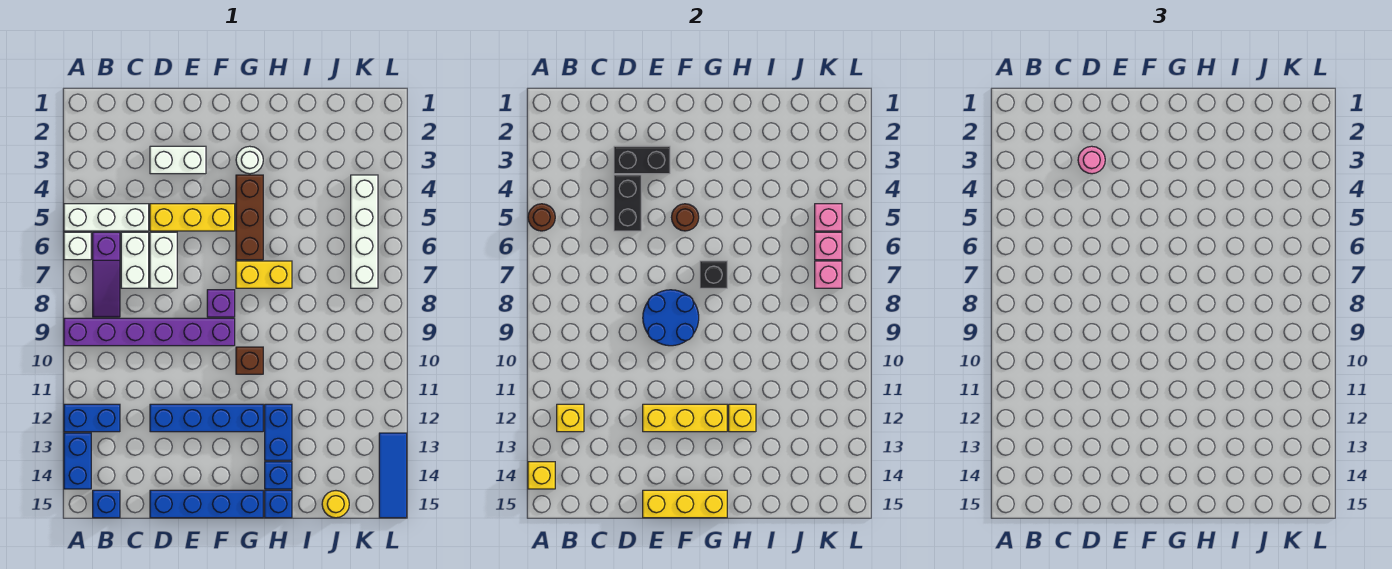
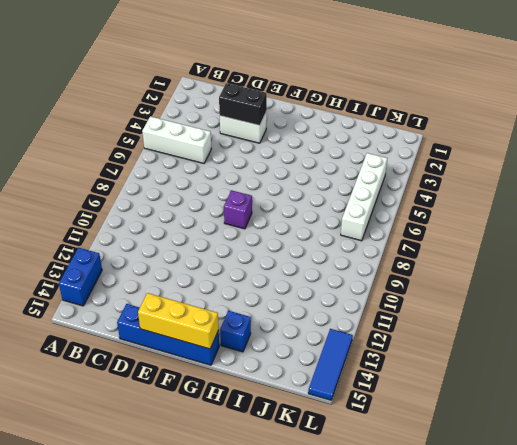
none -> white brick A6 level 1
none -> purple brick A9:F9 level 1
none -> blue brick A12:B12 level 1
none -> purple slope B6:B8 level 1 top 6

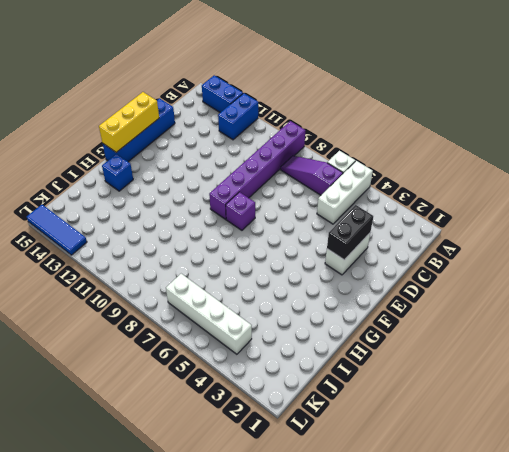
none -> blue brick B15 level 1
none -> white brick C6:C7 level 1
none -> yellow brick D5:F5 level 1
none -> white brick D6:D7 level 1

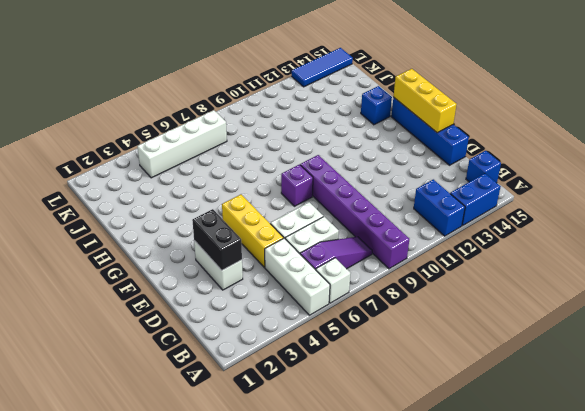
none -> blue brick D12:G12 level 1
none -> white round brick G3 level 1
none -> brown brick G4:G6 level 1
none -> yellow brick G7:H7 level 1

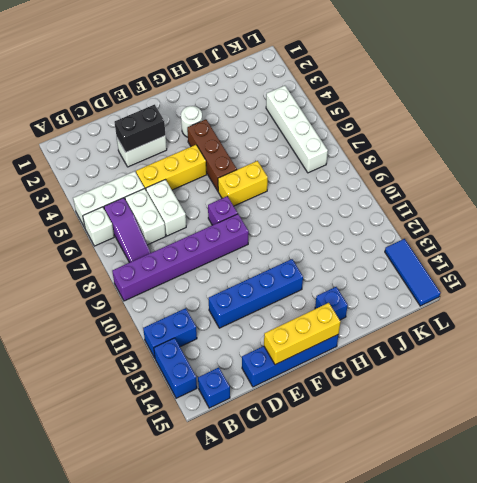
none -> brown brick G10 level 1
none -> blue brick H12:H13 level 1
none -> blue brick H15 level 1
none -> yellow round brick J15 level 1

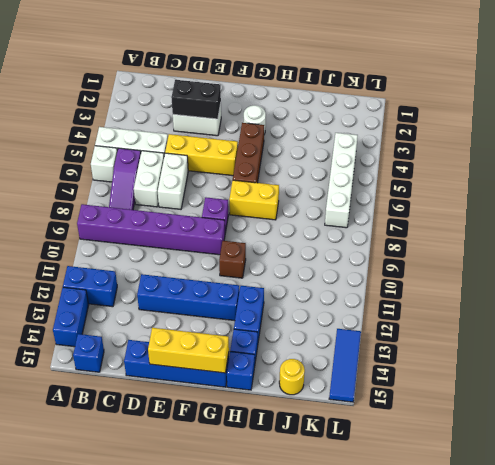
none -> brown round brick A5 level 2
none -> yellow brick A14 level 2
none -> yellow brick B12 level 2
none -> black brick D4:D5 level 2

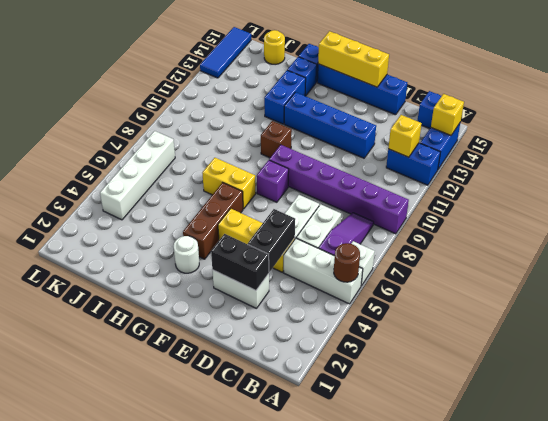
none -> blue round brick E8:F9 level 2
none -> yellow brick E12:G12 level 2
none -> brown round brick F5 level 2
none -> black brick G7 level 2

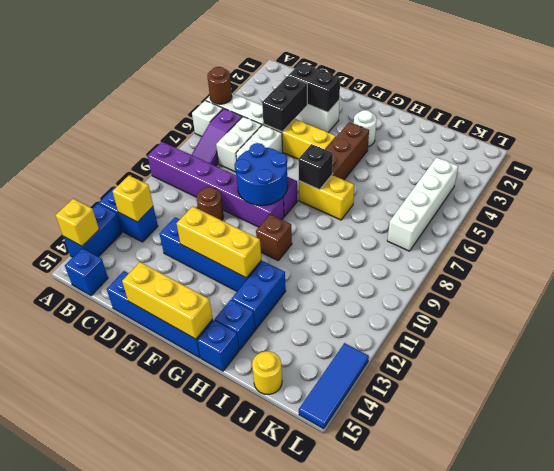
brown round brick D10 level 1 -> brown round brick F5 level 2
none -> yellow brick H12 level 2
none -> pink brick K5 level 2
none -> pink brick K6 level 2
none -> pink brick K7 level 2

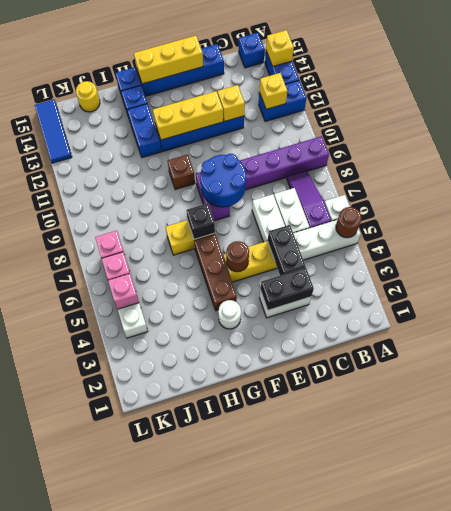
yellow brick D12 level 2 -> yellow brick H12 level 2
none -> pink round brick D3 level 3

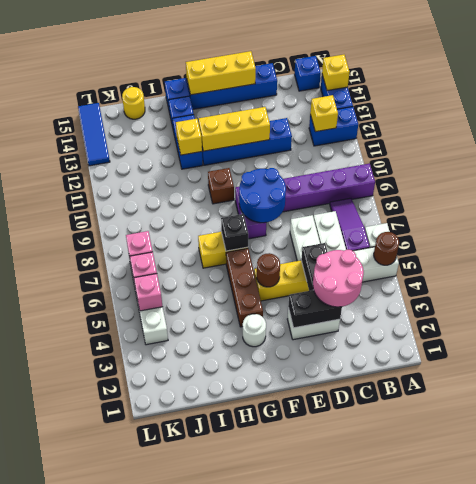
pink round brick C3:D4 level 3 -> pink round brick D3 level 3

